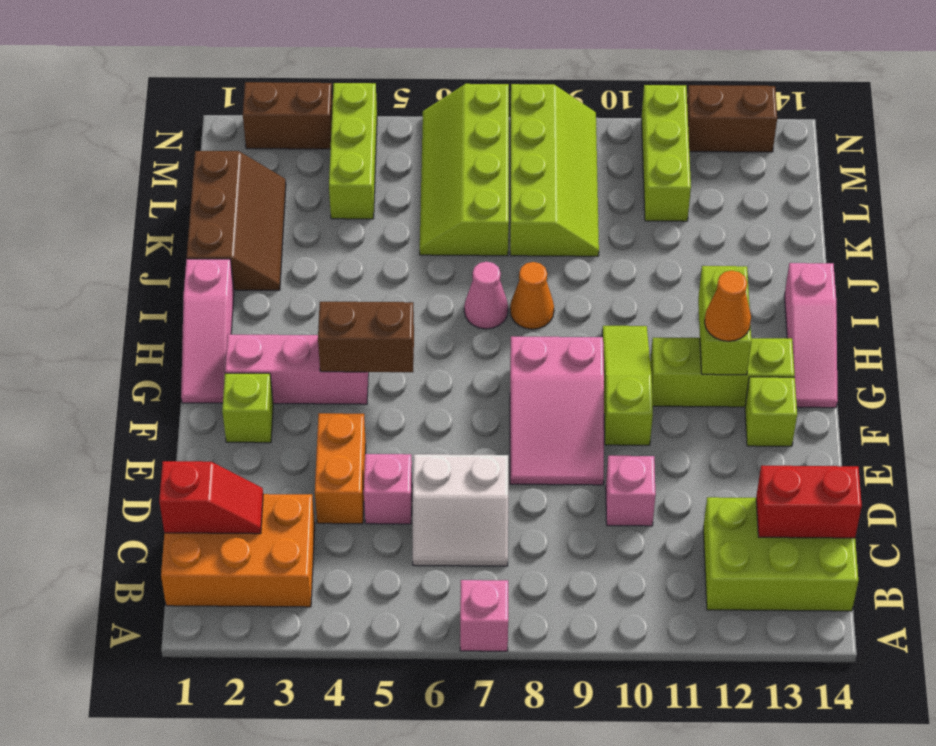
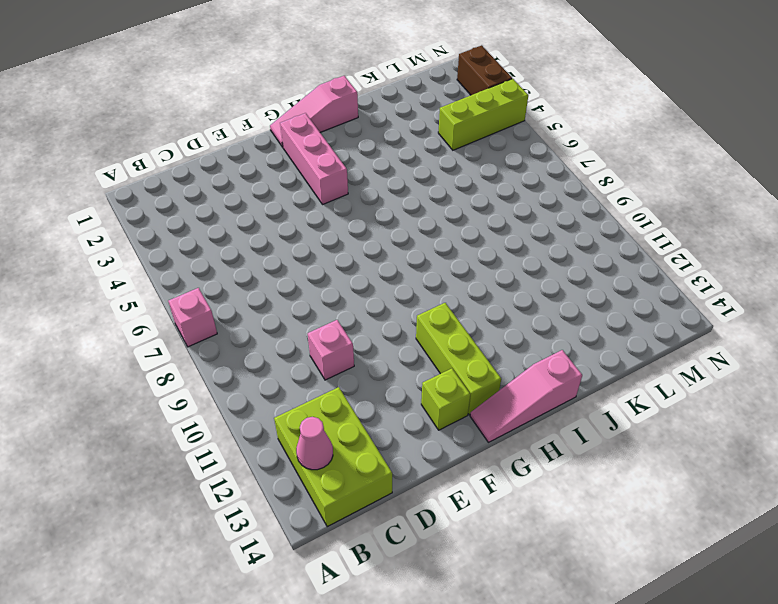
pink cone B13 level 2 -> pink cone I7 level 1
none -> orange brick B1:C3 level 1
none -> white slope C6:D7 level 1 top D
none -> orange brick D4:E4 level 1

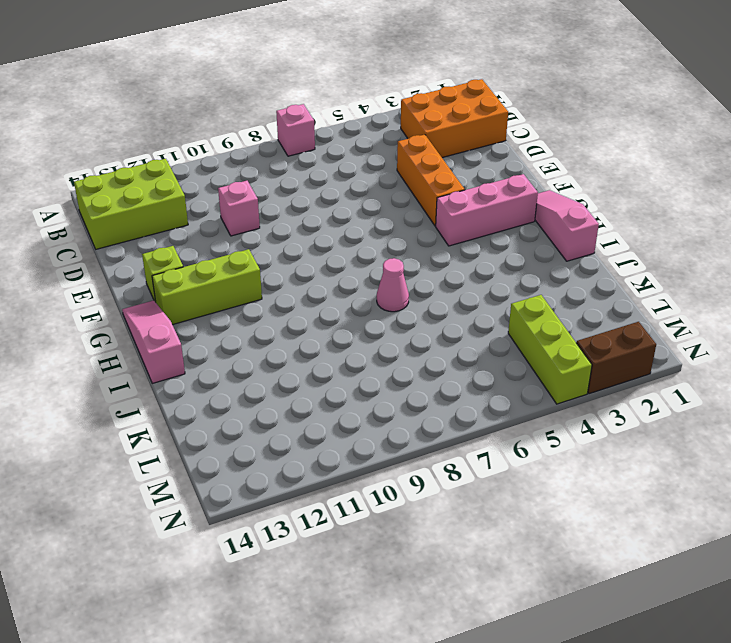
orange brick D4:F4 level 1 -> orange brick D4:E4 level 1
none -> white slope C6:D7 level 1 top D
none -> pink brick D5 level 1
none -> pink slope E8:G9 level 1 top G

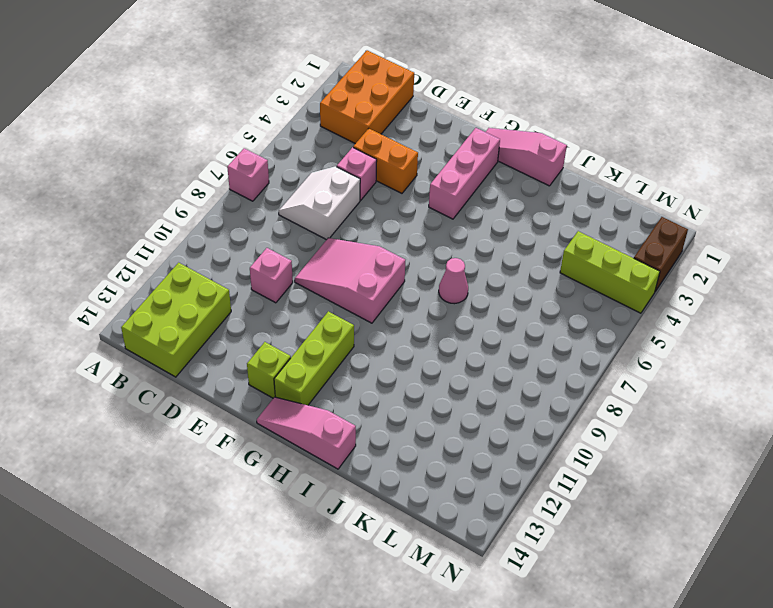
none -> lime brick F2 level 1
none -> lime slope F10:H10 level 1 top F
none -> orange cone I8 level 1

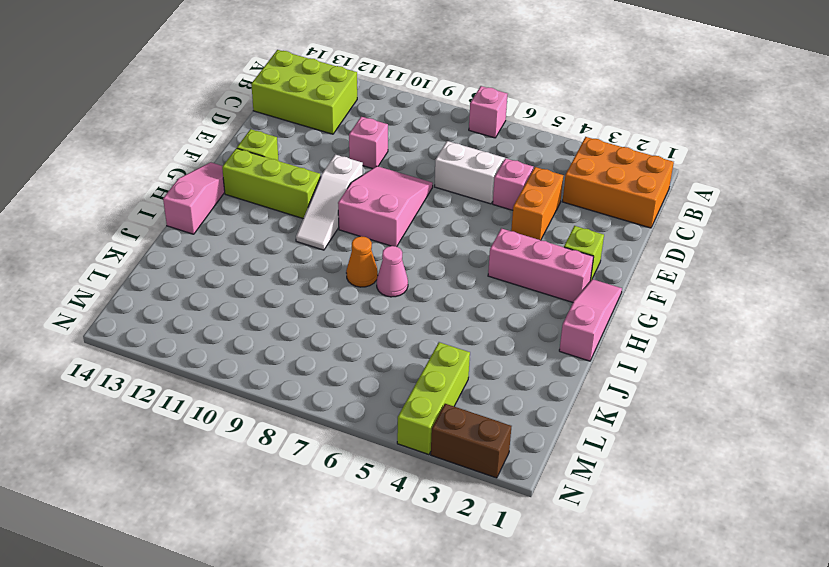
white slope F10:H10 level 1 top F -> lime slope F10:H10 level 1 top F
none -> brown slope J1:L2 level 1 top 1
none -> lime slope K6:N7 level 1 top 7
none -> lime slope K8:N9 level 1 top 8

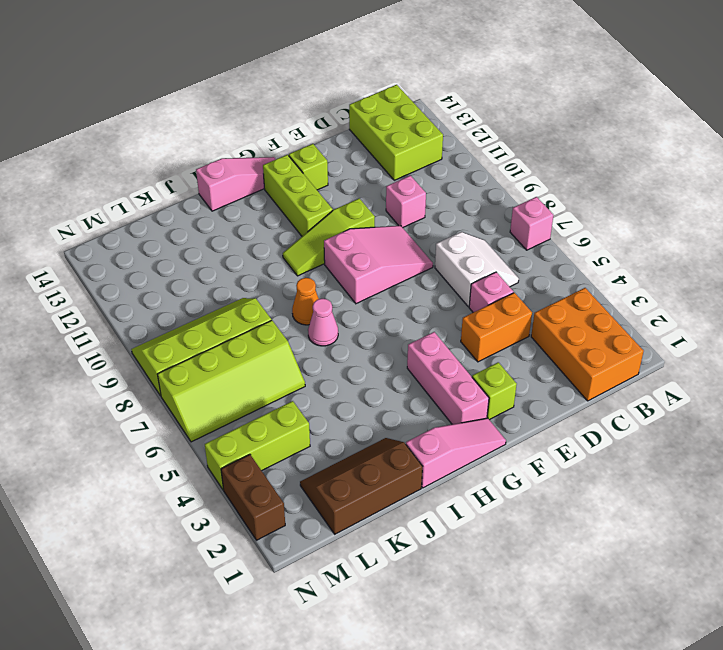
none -> lime brick L11:N11 level 1
none -> brown brick N12:N13 level 1
none -> red slope C1:C2 level 2 top 1

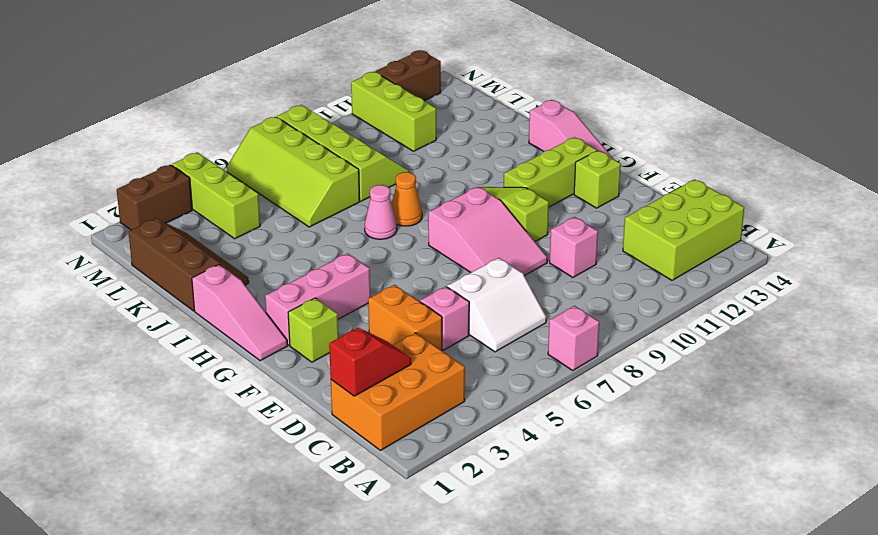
none -> red brick C13:C14 level 2
none -> brown brick G4:G5 level 2
none -> lime brick G12:H12 level 2

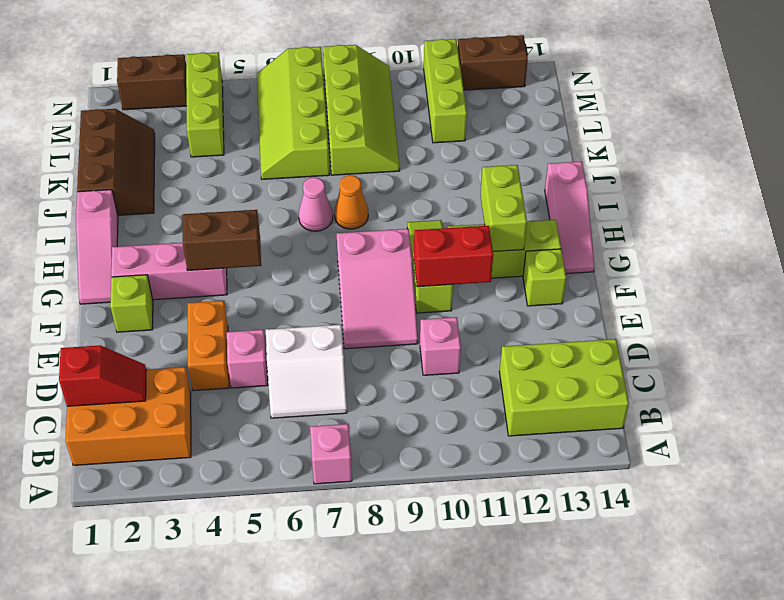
red brick F10:F11 level 2 -> red brick C13:C14 level 2
none -> orange cone G12 level 3

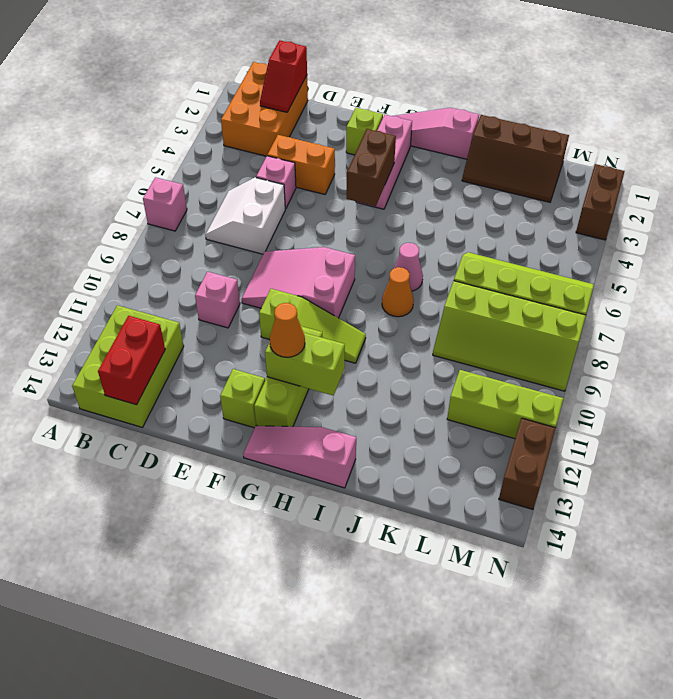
none -> lime brick L4:N4 level 1

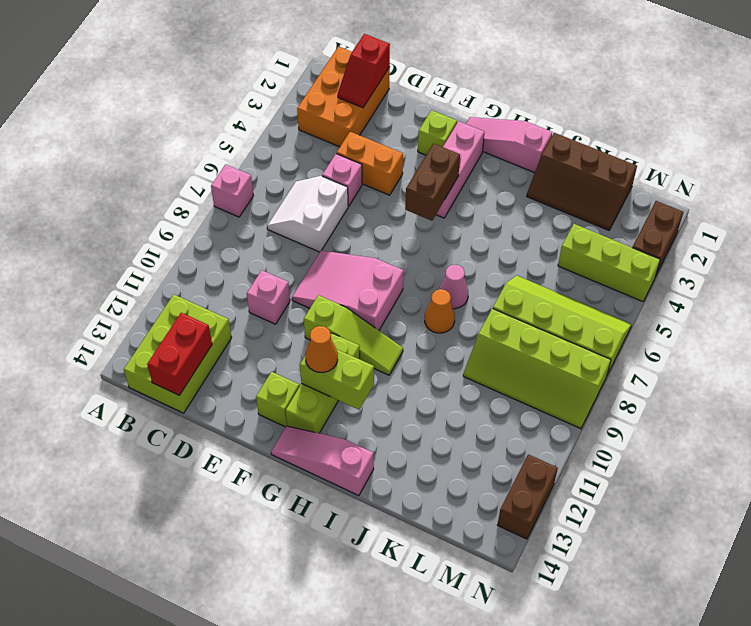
none -> lime brick L11:N11 level 1

